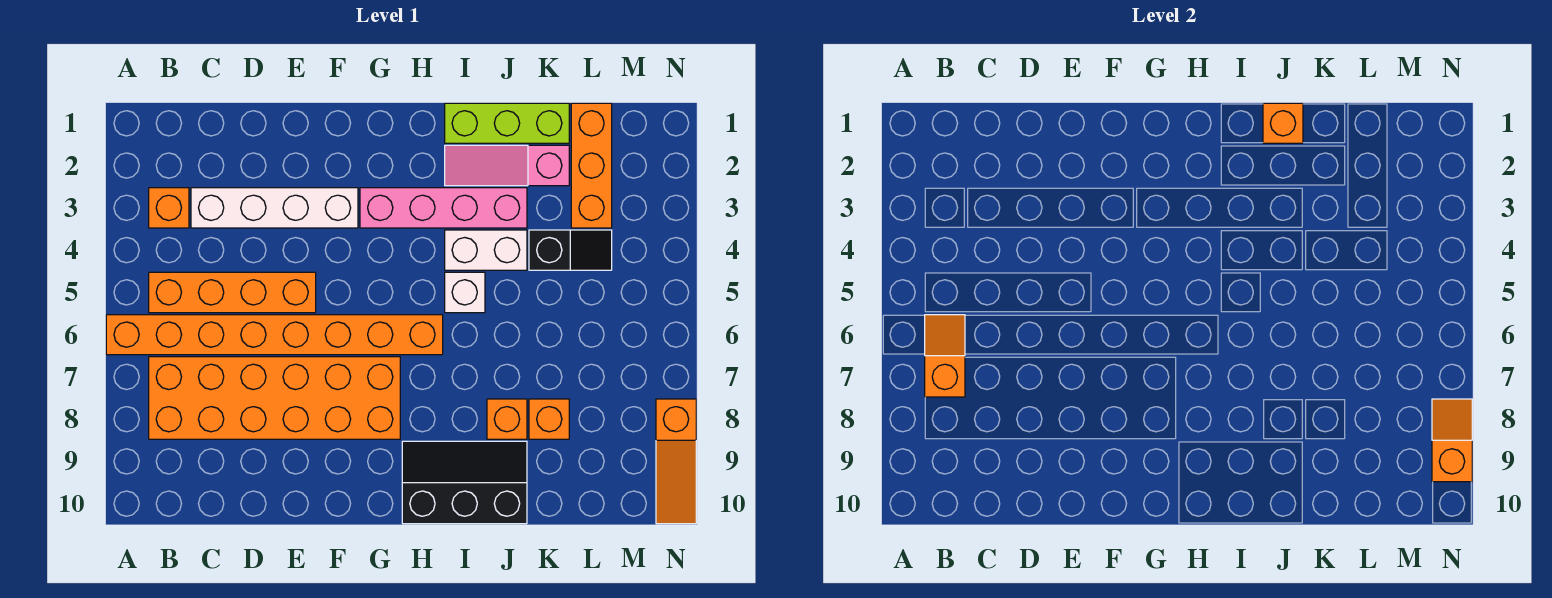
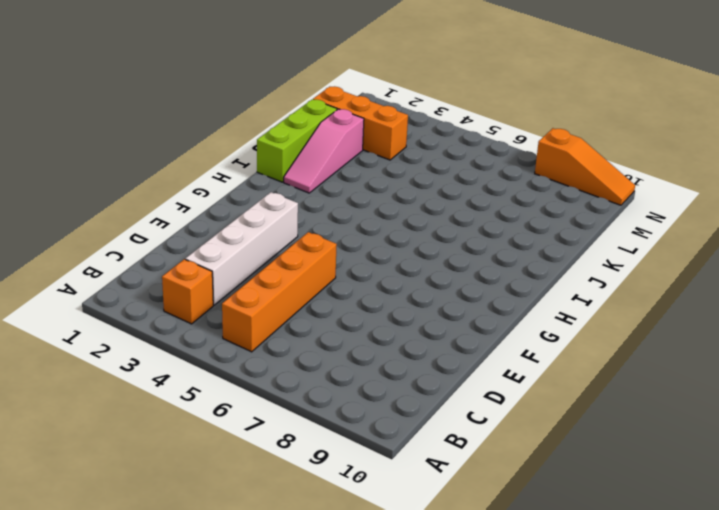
none -> orange brick A6:H6 level 1
none -> orange brick B7:G8 level 1
none -> pink brick G3:J3 level 1

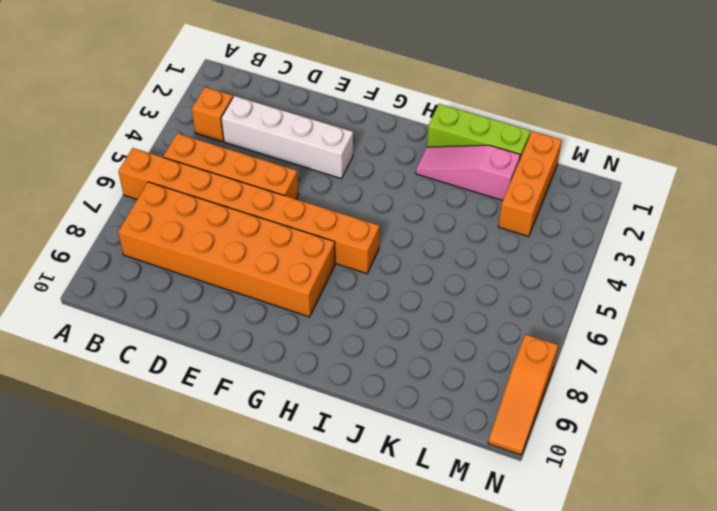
none -> pink brick G3:J3 level 1
none -> black slope H9:J10 level 1 top 10
none -> white brick I4:J4 level 1

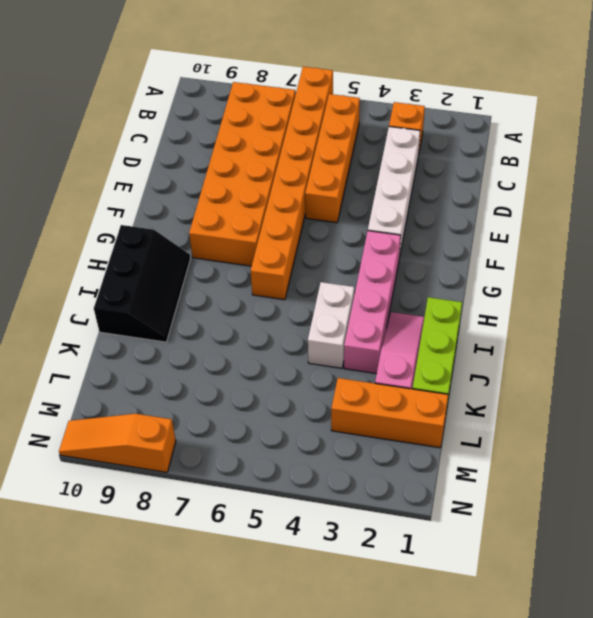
none -> white brick I5 level 1
none -> orange brick J8 level 1
none -> black slope K4:L4 level 1 top K

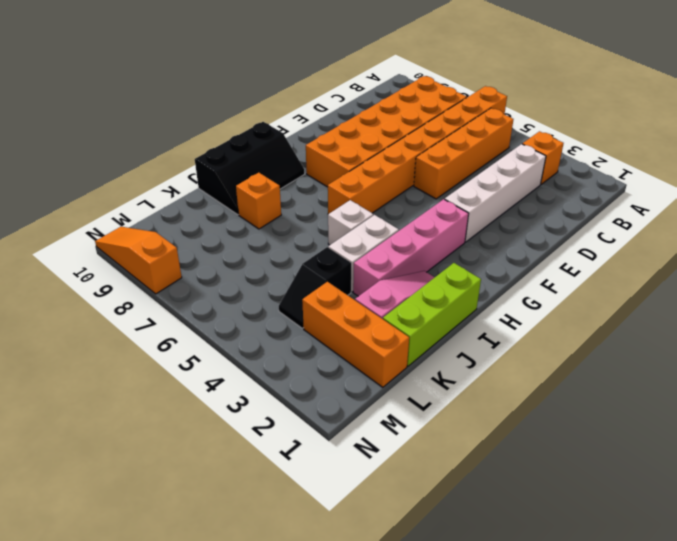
none -> orange brick K8 level 1
none -> orange slope B6:B7 level 2 top 7
none -> orange brick J1 level 2

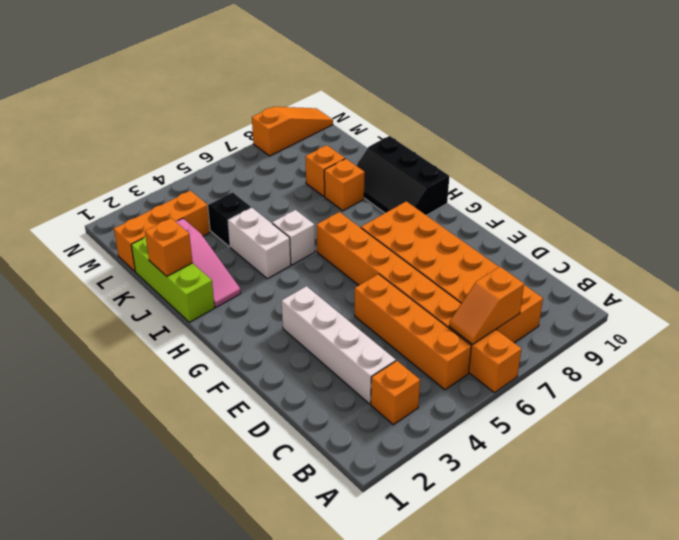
none -> pink brick G3:J3 level 1
none -> orange slope N8:N9 level 2 top 9

